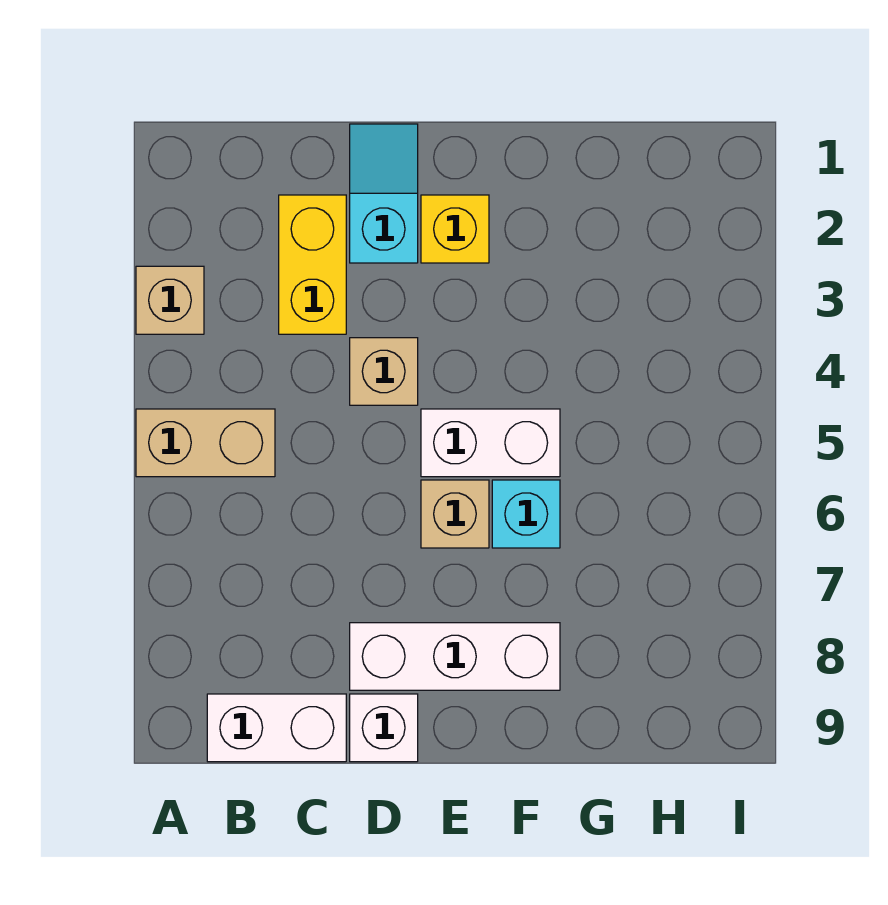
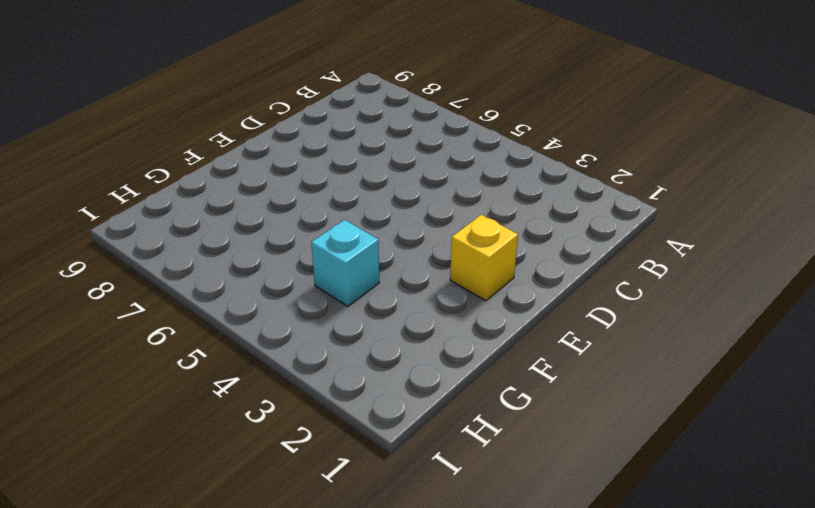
cyan brick G4 level 1 -> cyan brick F6 level 1
none -> tan brick A3 level 1
none -> tan brick A5:B5 level 1
none -> white brick B9:C9 level 1

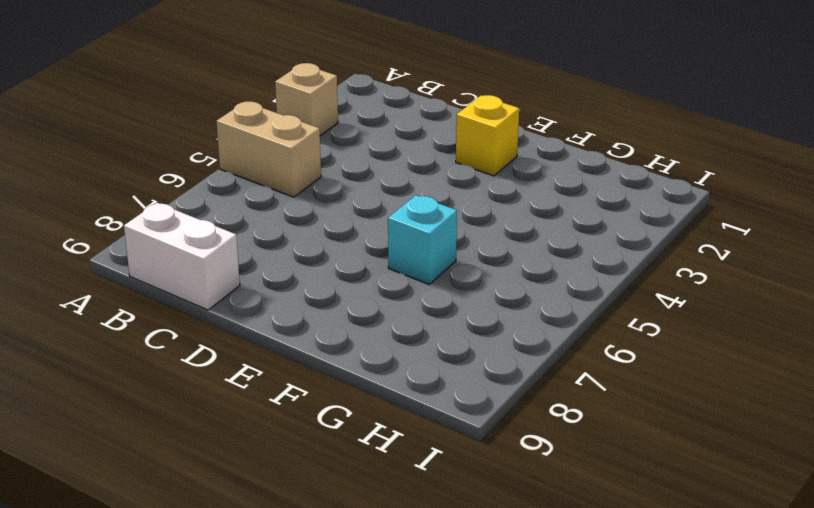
none -> yellow brick C2:C3 level 1
none -> cyan slope D1:D2 level 1 top 2
none -> tan brick D4 level 1

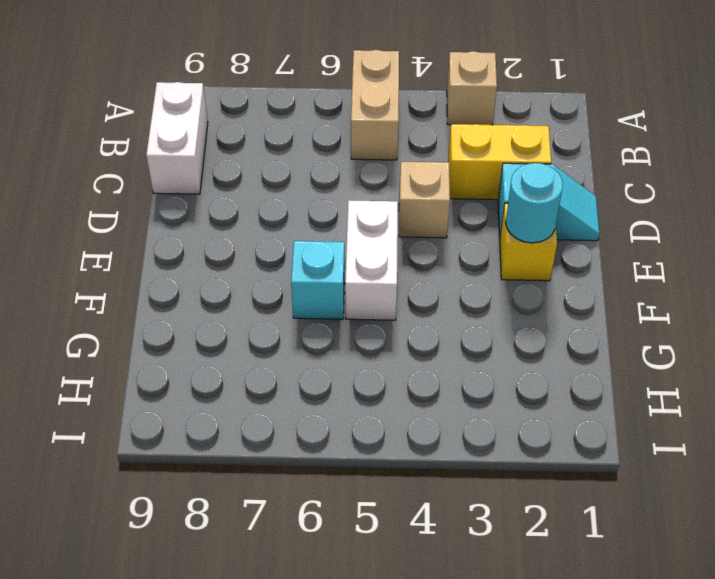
cyan round brick E2 level 2 -> none
none -> white brick D8:F8 level 1
none -> white brick D9 level 1
none -> tan brick E6 level 1

